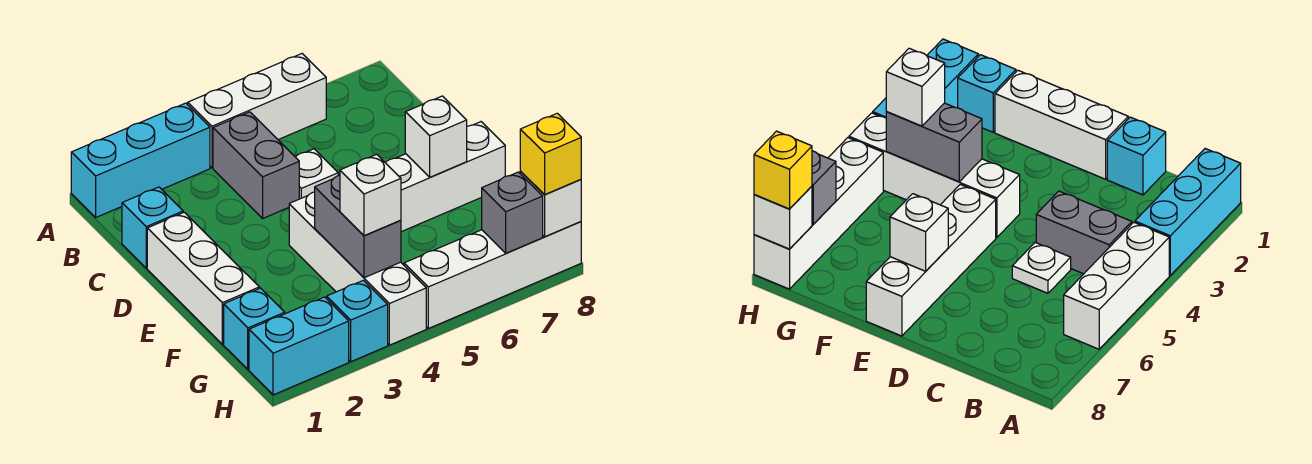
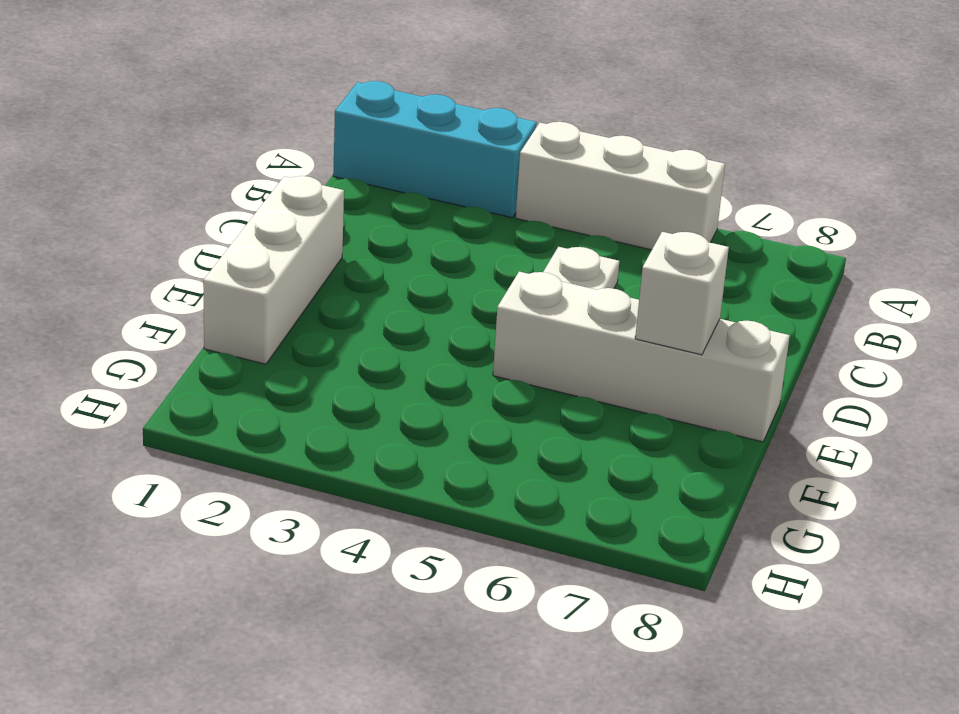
none -> grey brick B4:C4 level 1
none -> cyan brick C1 level 1
none -> white brick E4:H4 level 1

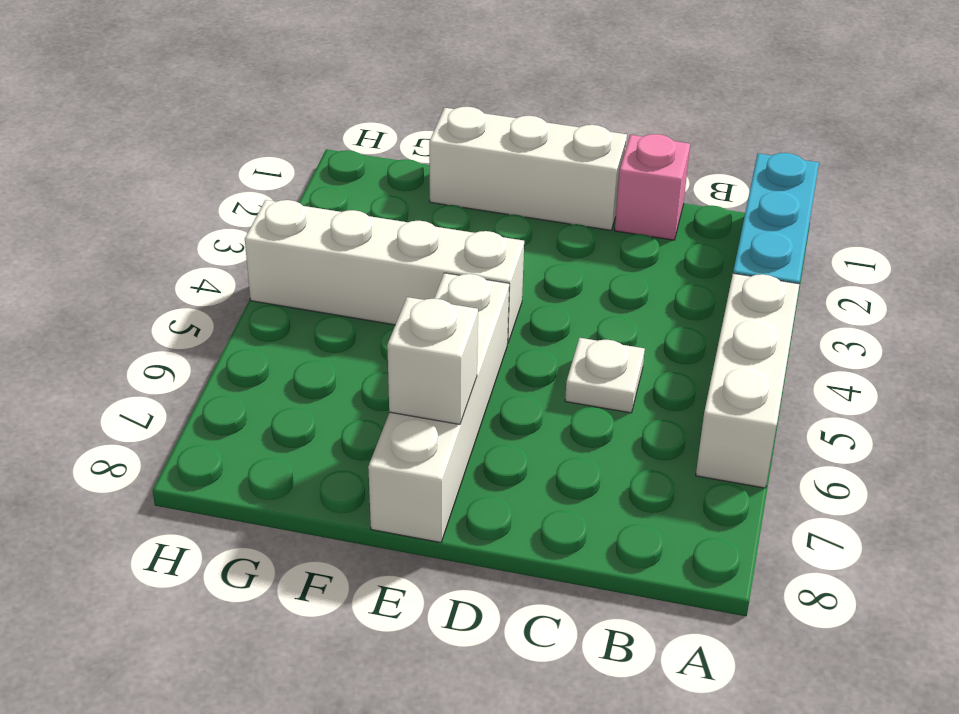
pink brick C1 level 1 -> cyan brick C1 level 1
none -> grey brick B4:C4 level 1
none -> cyan brick G1 level 1
none -> cyan brick H1:H2 level 1

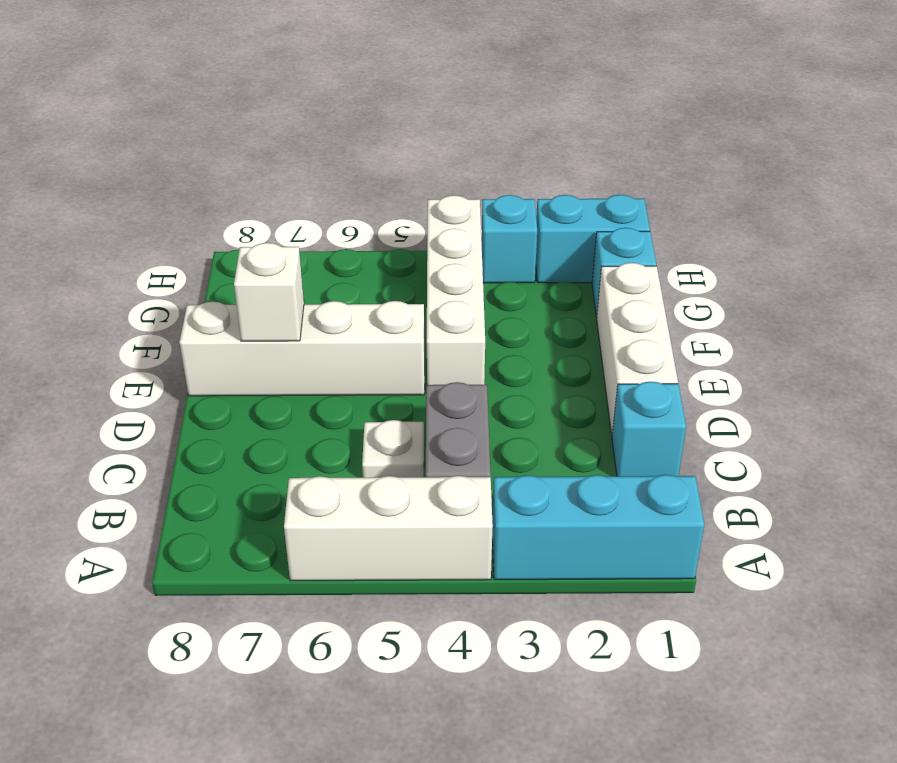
none -> white brick H5:H8 level 1
none -> grey brick F4:G4 level 2
none -> grey brick H7 level 2

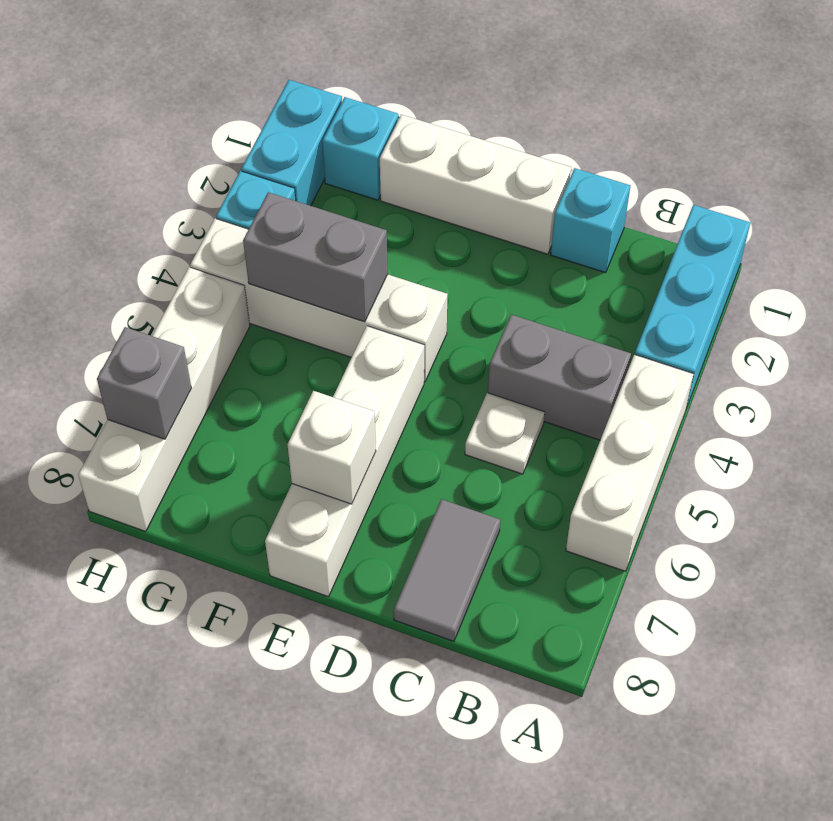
grey tile C7:C8 level 1 -> none
none -> white brick H8 level 2
none -> white brick G4 level 3
none -> yellow brick H8 level 3

